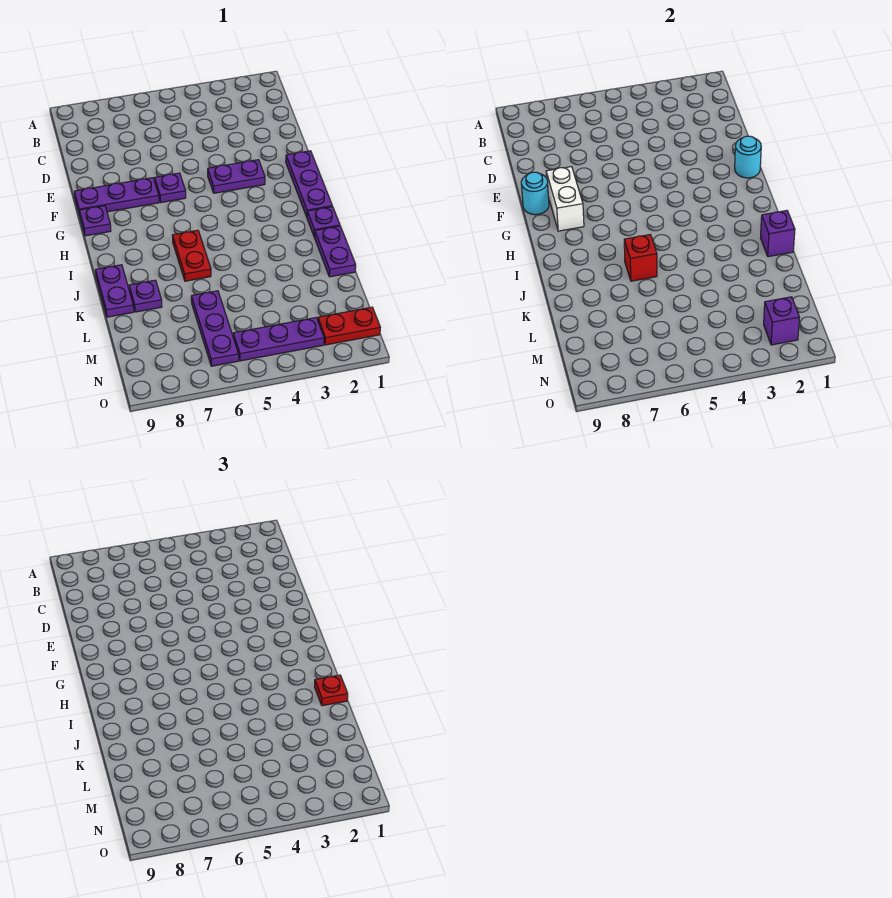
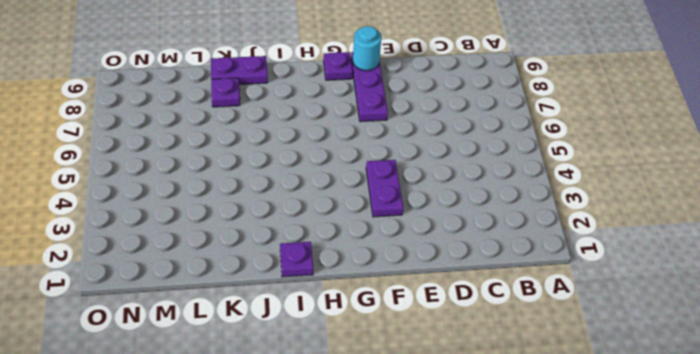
none -> purple plate F1:H1 level 1
none -> purple plate F6 level 1
none -> red plate I6:J6 level 1

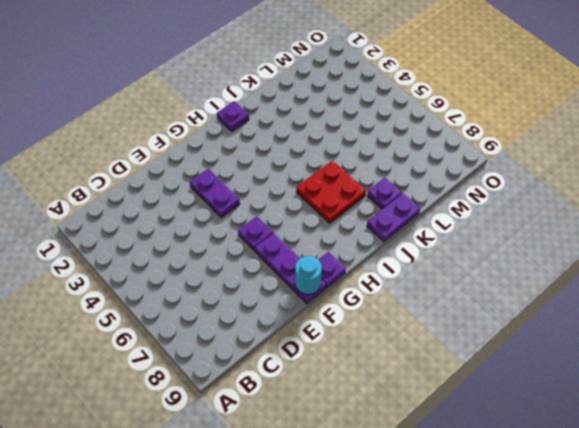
red plate I6:J7 level 1 -> red plate I6:J6 level 1
none -> purple plate F1:H1 level 1
none -> purple plate J1:K1 level 1
none -> purple plate L6:N6 level 1

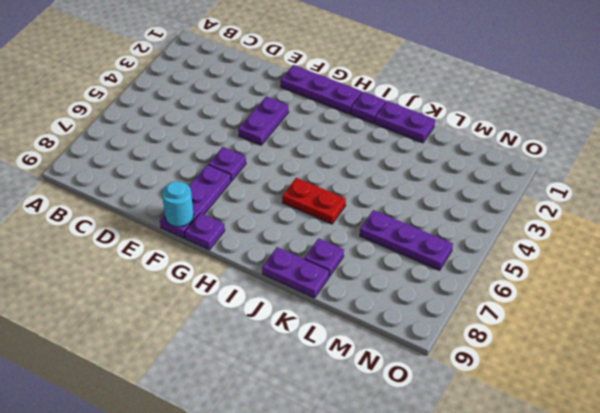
none -> red plate N1:N2 level 1
none -> purple plate N3:N5 level 1
none -> cyan round brick F1 level 2

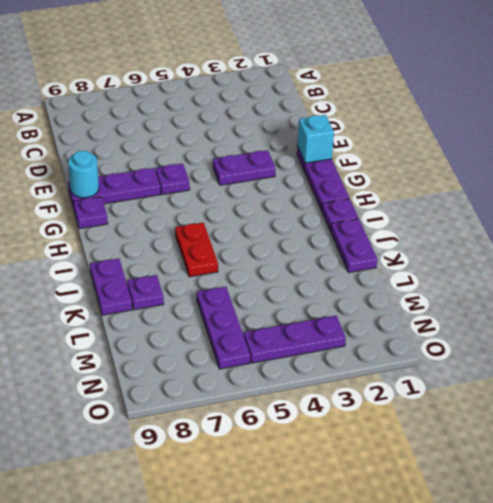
cyan brick F1 level 2 -> cyan round brick F1 level 2
none -> red plate N1:N2 level 1
none -> white brick F8:G8 level 2
none -> purple brick J1 level 2

